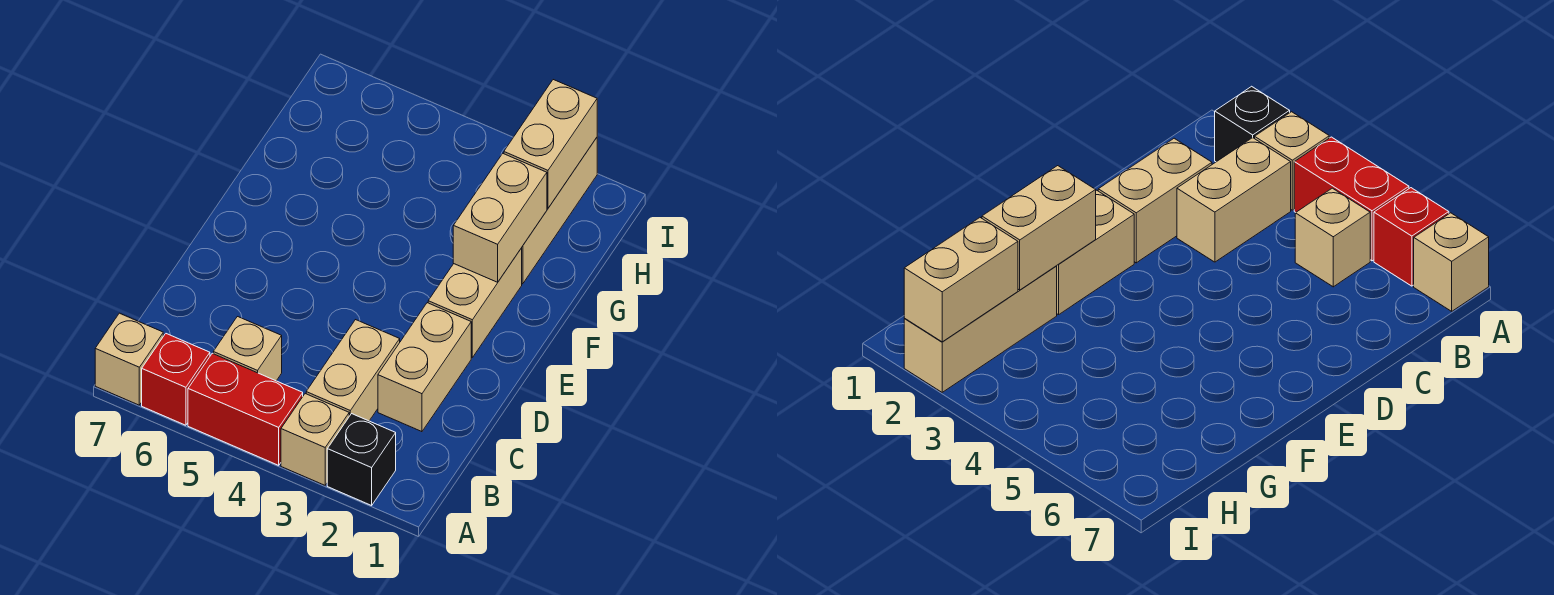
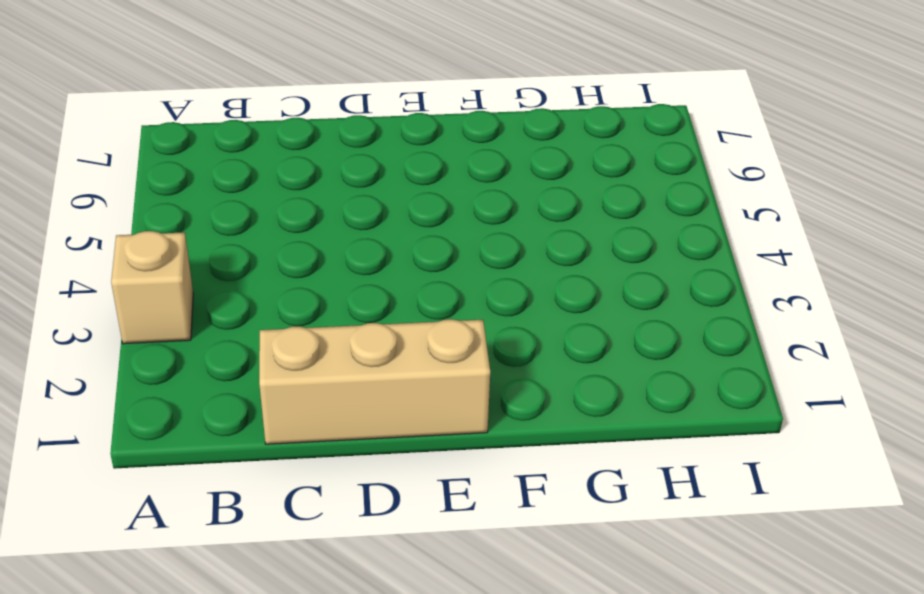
tan brick C1:E1 level 1 -> tan brick G2:I2 level 1
none -> black brick A2 level 1
none -> red brick A4:A5 level 1
none -> red brick A6 level 1

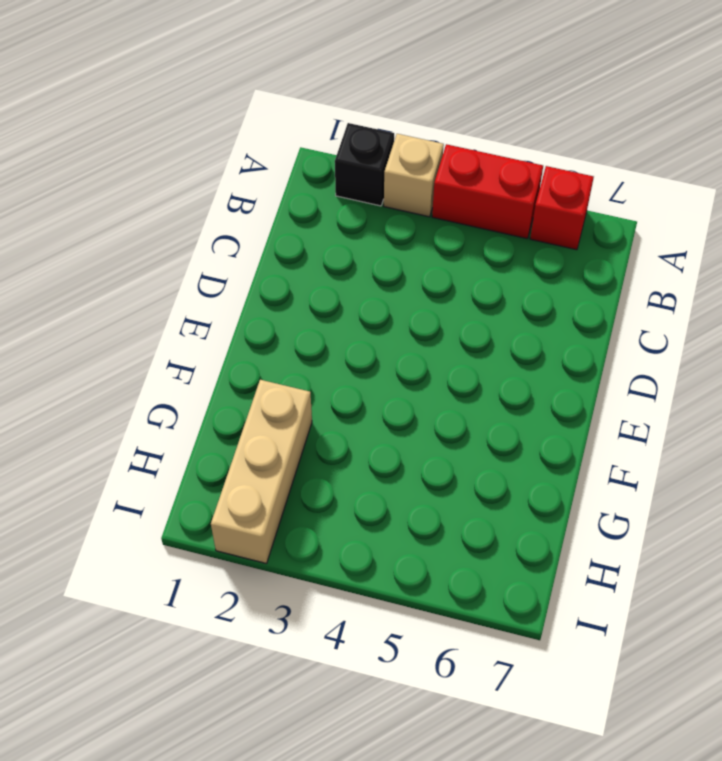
none -> tan brick A7 level 1
none -> tan brick B3:C3 level 1
none -> tan brick B5 level 1

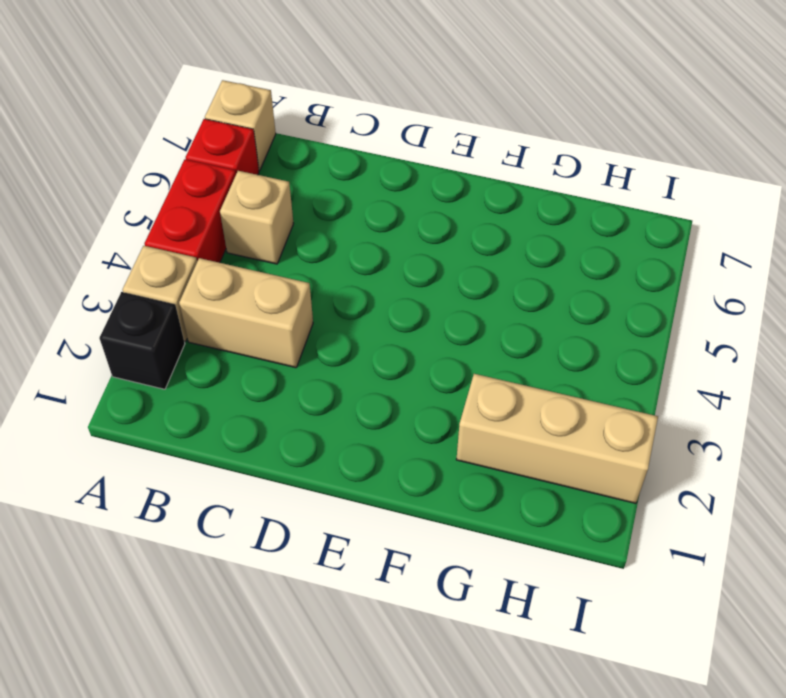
none -> tan brick C2:D2 level 1
none -> tan brick E2:F2 level 1
none -> tan brick F2:G2 level 2

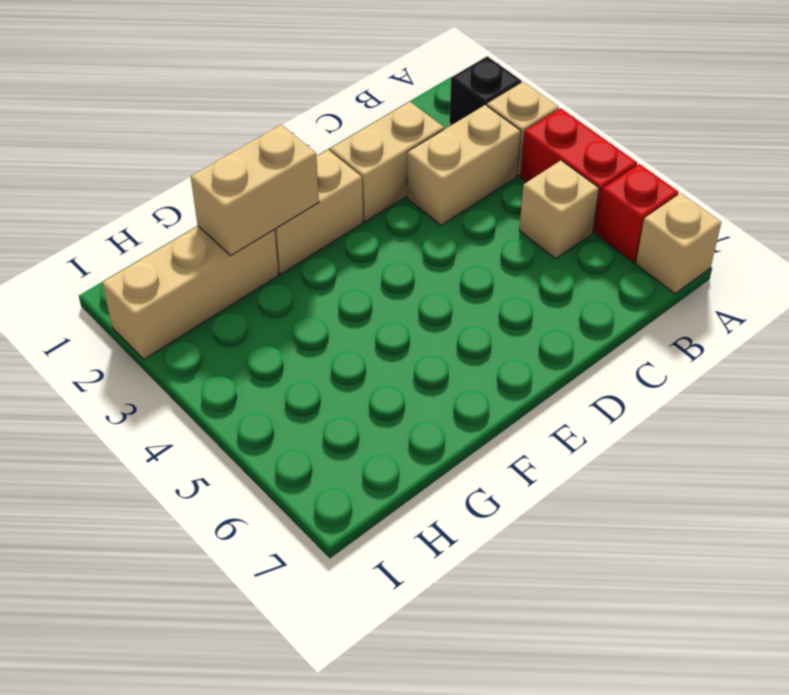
none -> tan brick H2:I2 level 2

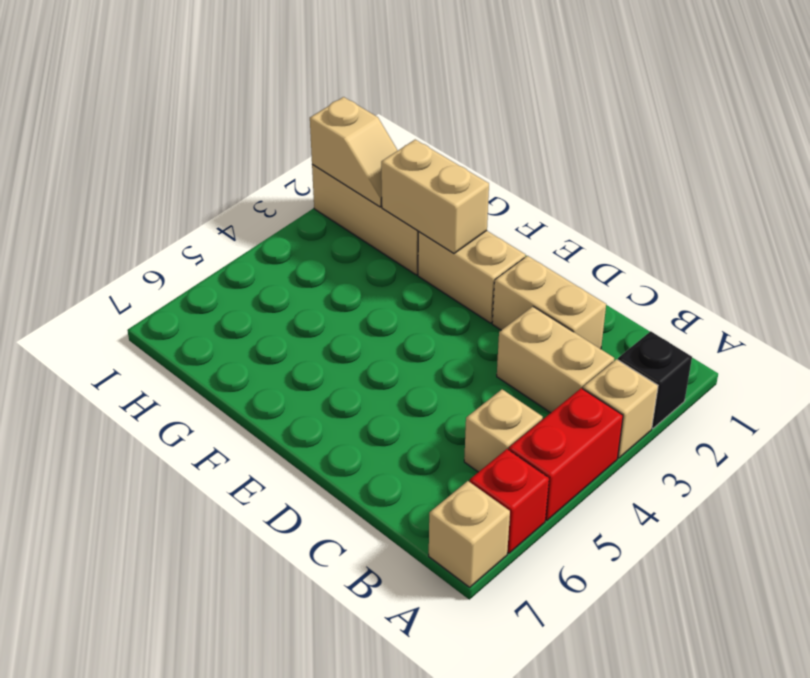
tan slope H2:I2 level 2 top I -> tan brick H2:I2 level 2

